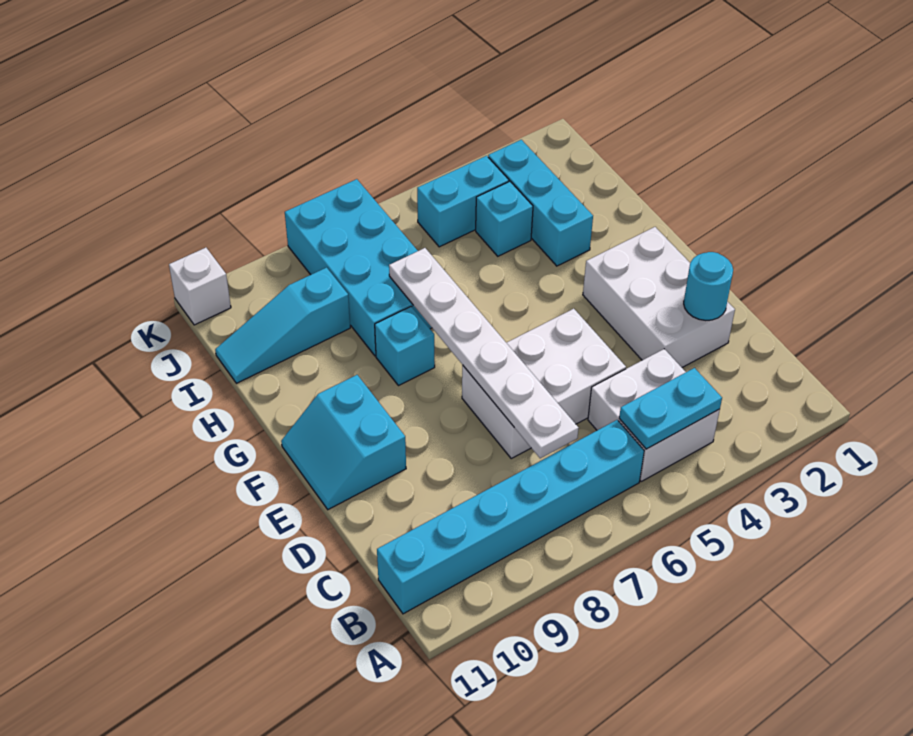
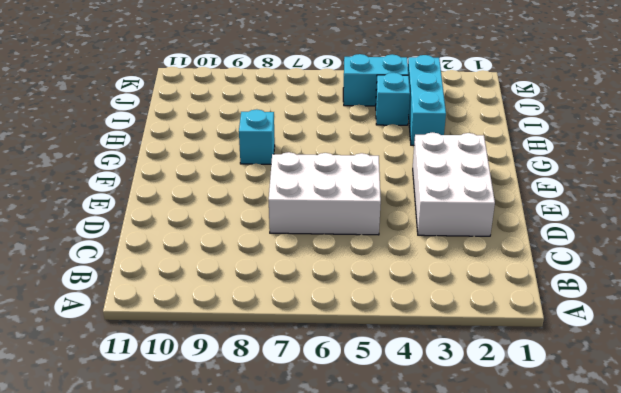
none -> white brick B4:C5 level 1
none -> cyan brick B6:B11 level 1
none -> cyan slope E10:F11 level 1 top 10

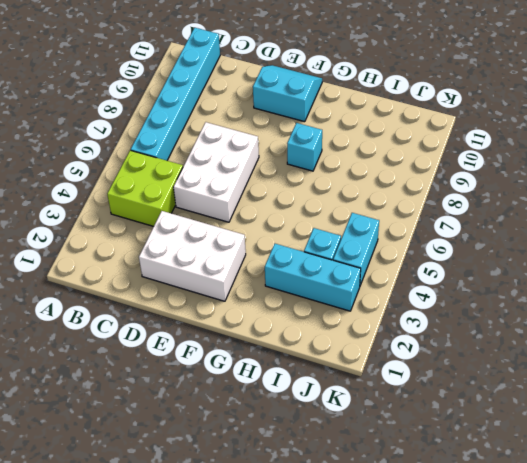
lime brick B4:C5 level 1 -> white brick B4:C5 level 1
none -> cyan brick H7:K8 level 1
none -> cyan slope I9:I11 level 1 top 9
none -> white brick K11 level 1

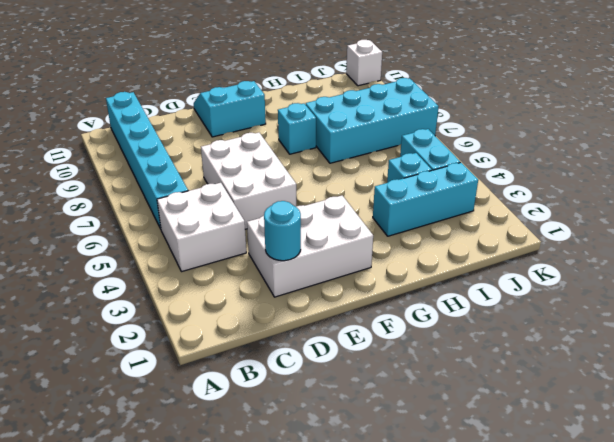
none -> cyan slope I9:I11 level 1 top 9
none -> cyan plate B4:B5 level 2
none -> white plate C7:H7 level 2

